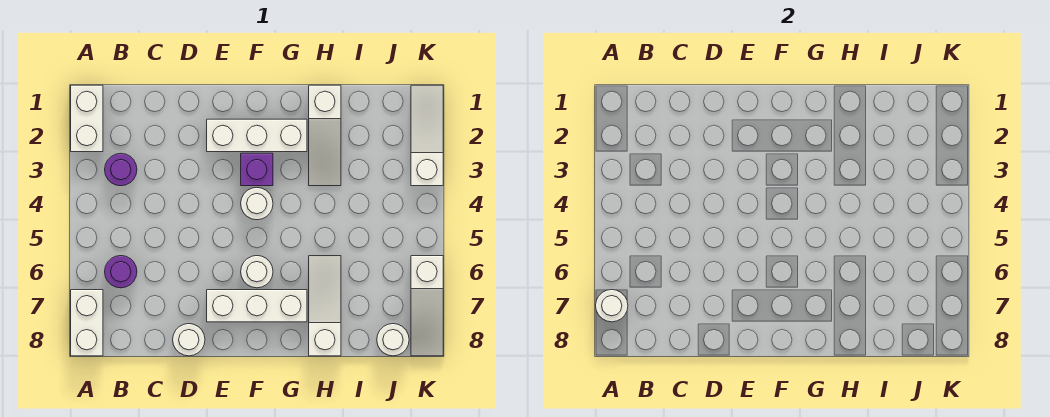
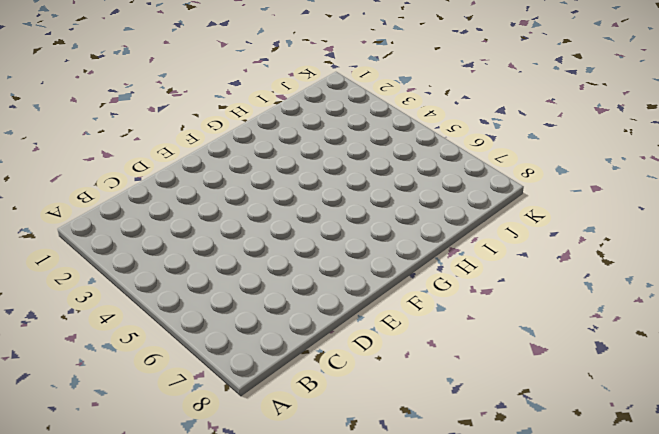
none -> white brick A1:A2 level 1
none -> white brick A7:A8 level 1
none -> purple round brick B3 level 1

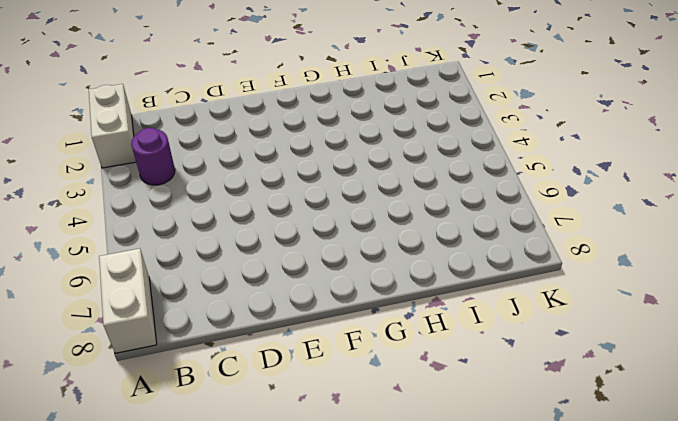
none -> purple round brick B6 level 1
none -> white round brick D8 level 1
none -> white brick E2:G2 level 1

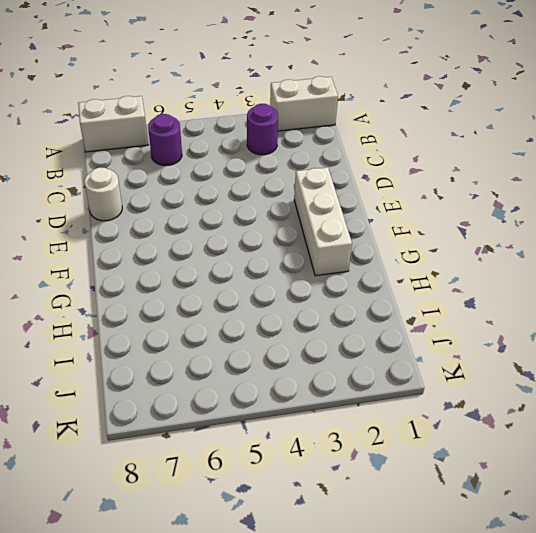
none -> white brick E7:G7 level 1
none -> purple brick F3 level 1
none -> white round brick F4 level 1

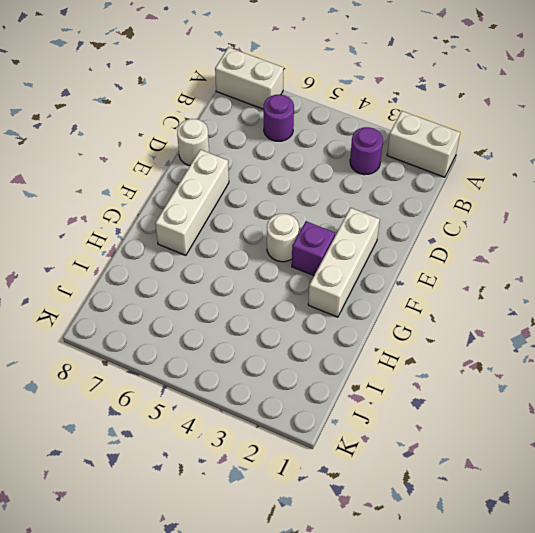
none -> white round brick F6 level 1
none -> white slope H1:H3 level 1 top 1
none -> white slope H6:H8 level 1 top 8

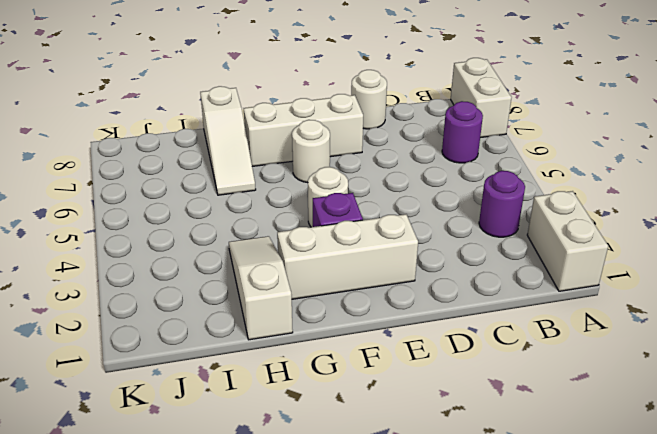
none -> white round brick J8 level 1
none -> white slope K1:K3 level 1 top 3
none -> white slope K6:K8 level 1 top 6

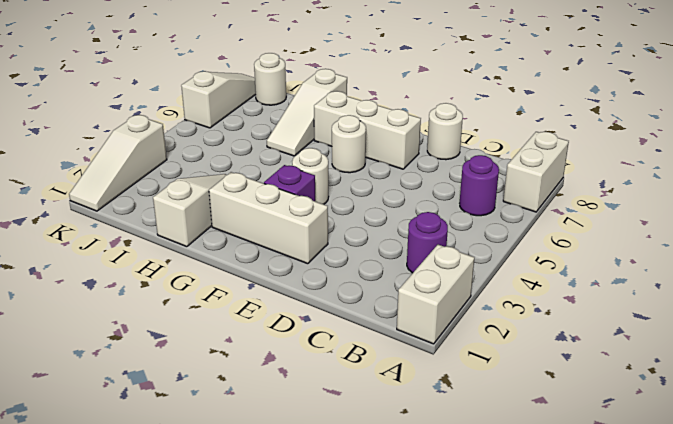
none -> white round brick A7 level 2

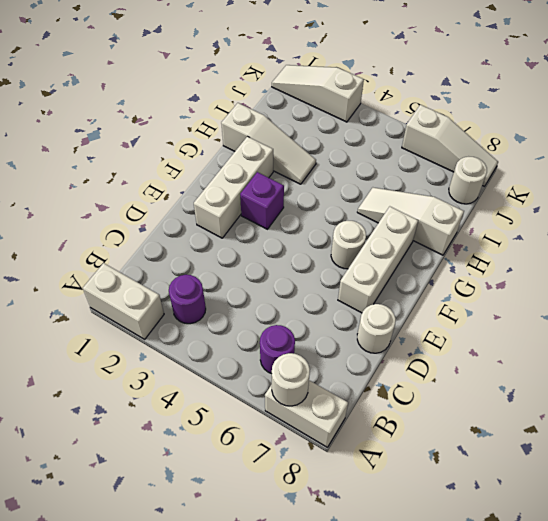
none -> white round brick F4 level 1

